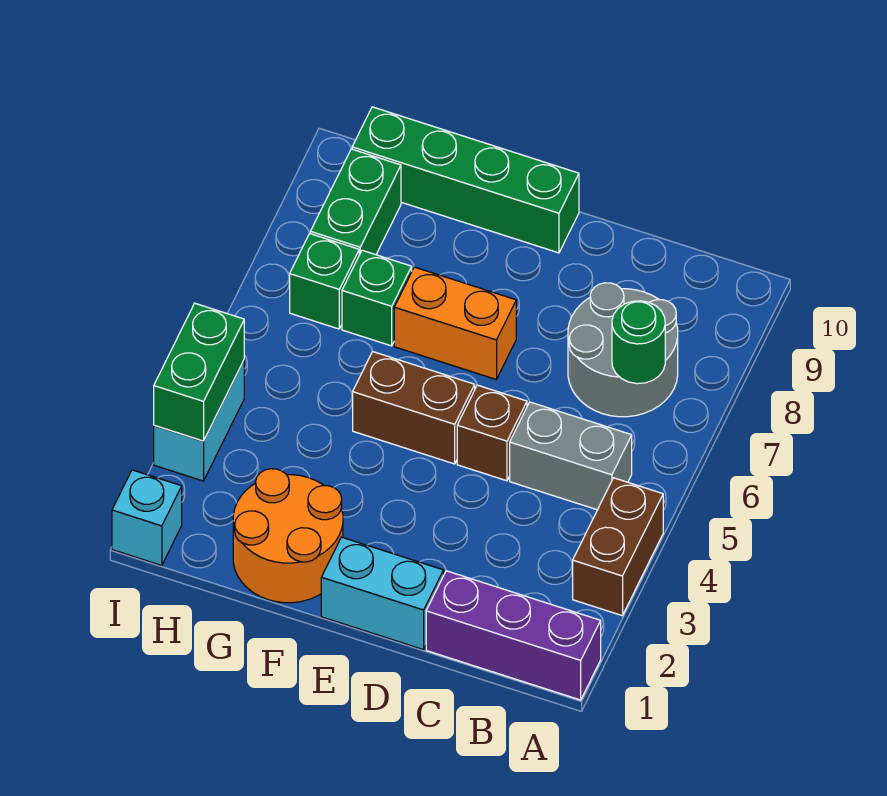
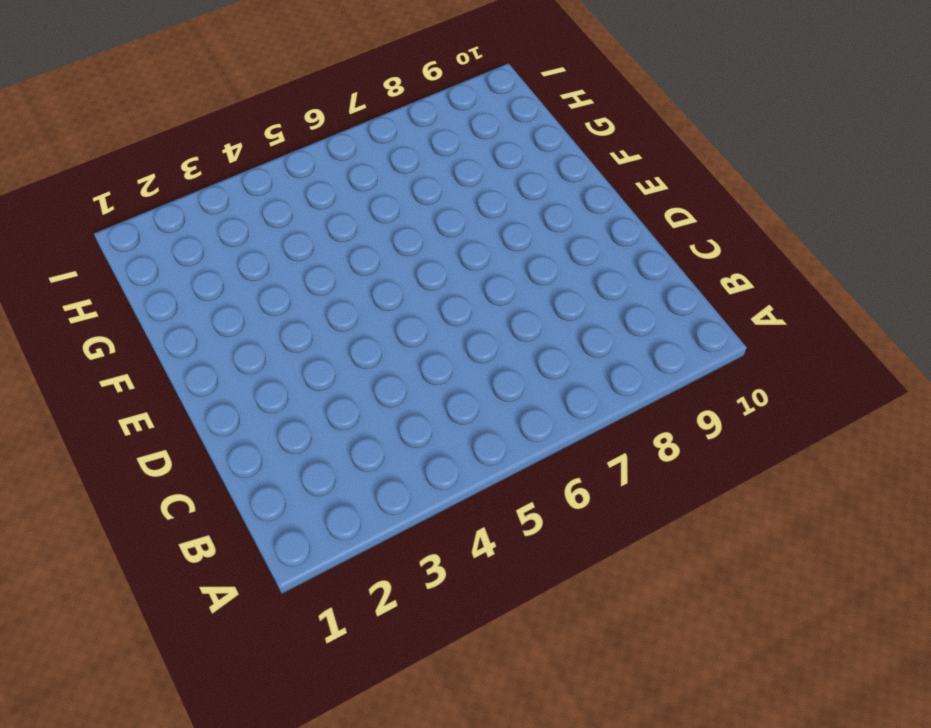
none -> purple brick A1:C1 level 1
none -> brown brick A3:A4 level 1
none -> grey brick B5:C5 level 1

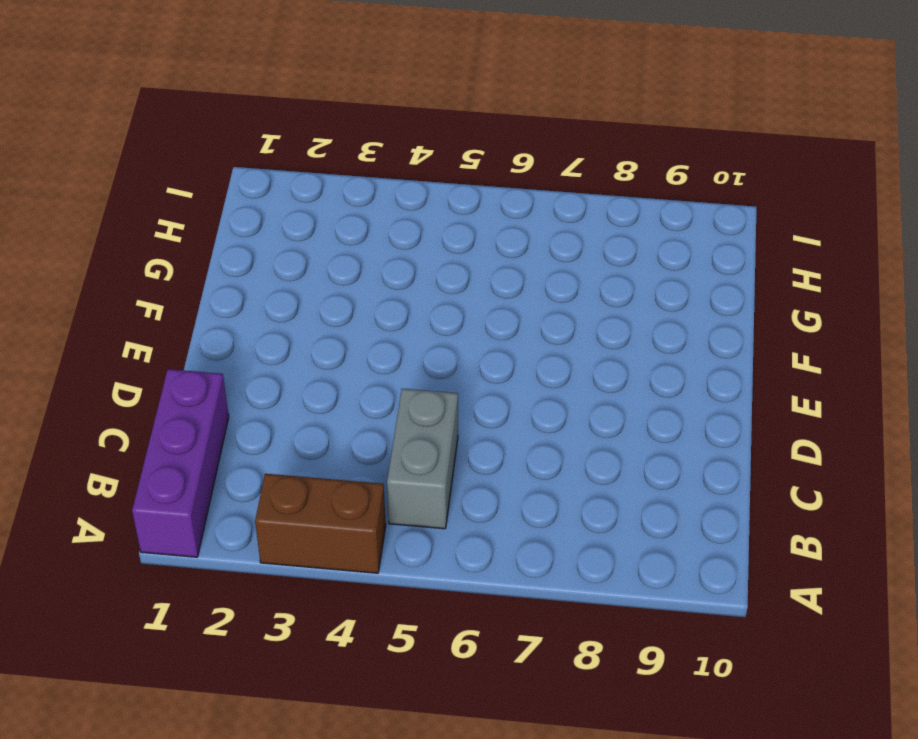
none -> grey round brick B7:C8 level 1
none -> cyan brick D1:E1 level 1
none -> brown brick D5 level 1

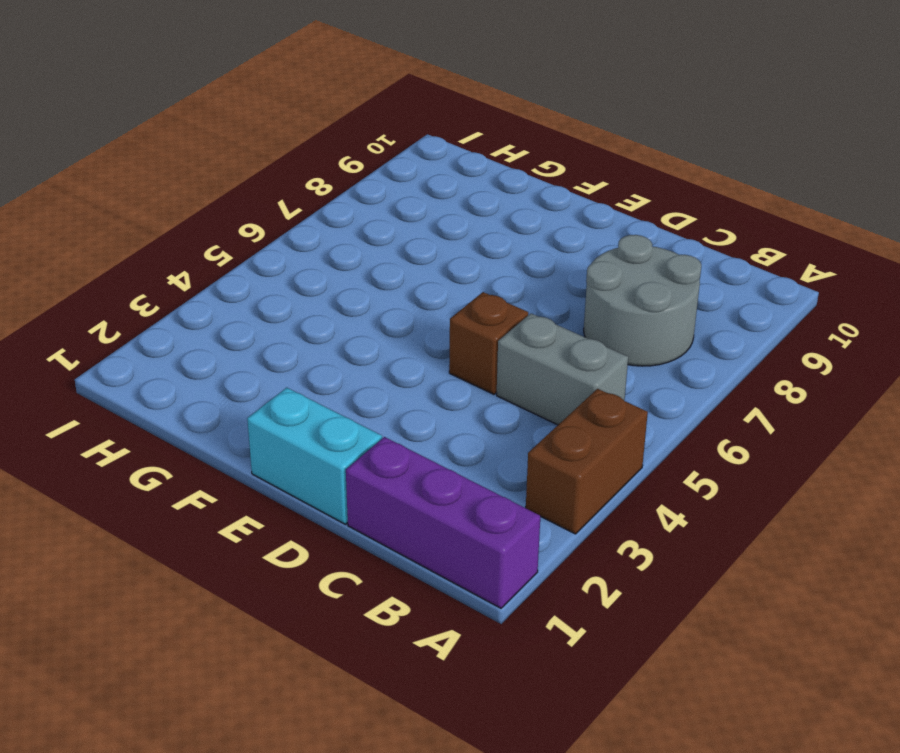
none -> brown brick E5:F5 level 1
none -> orange brick E7:F7 level 1
none -> green brick E10:H10 level 1

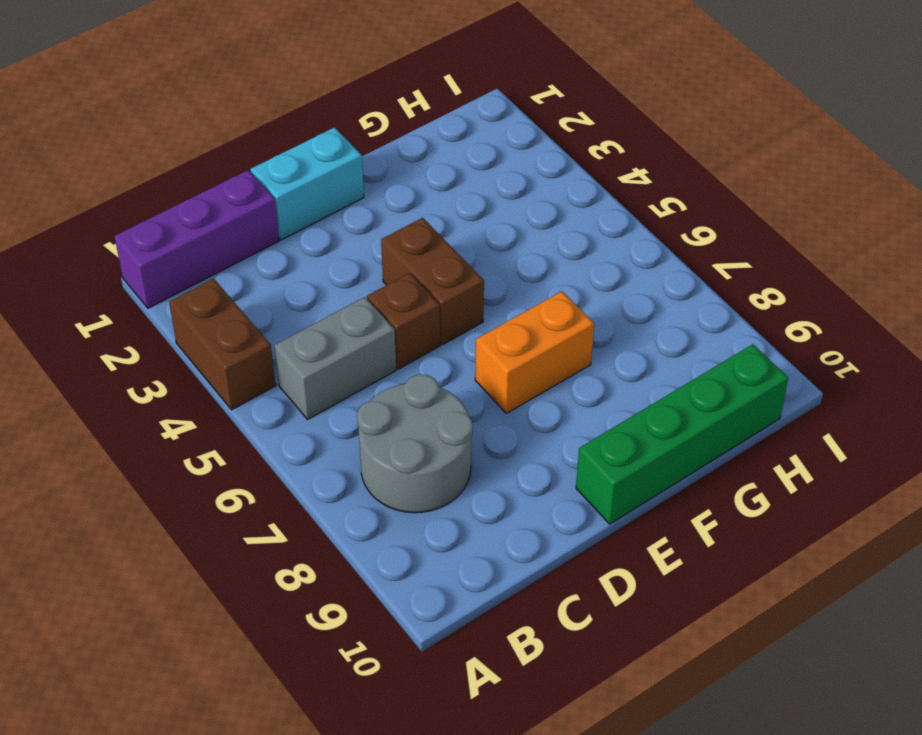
brown brick E4:E5 level 1 -> brown brick E5:F5 level 1
none -> orange round brick F1:G2 level 1
none -> green brick G7 level 1
none -> green brick H7 level 1

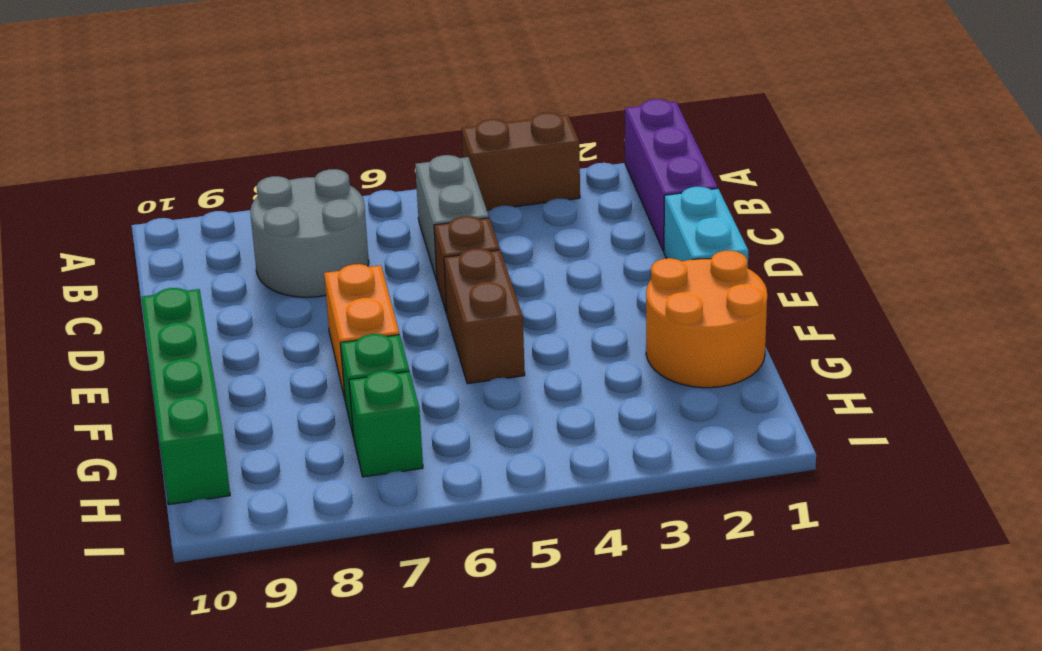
none -> green brick H8:H9 level 1
none -> cyan brick I1 level 1
none -> cyan brick I3:I4 level 1

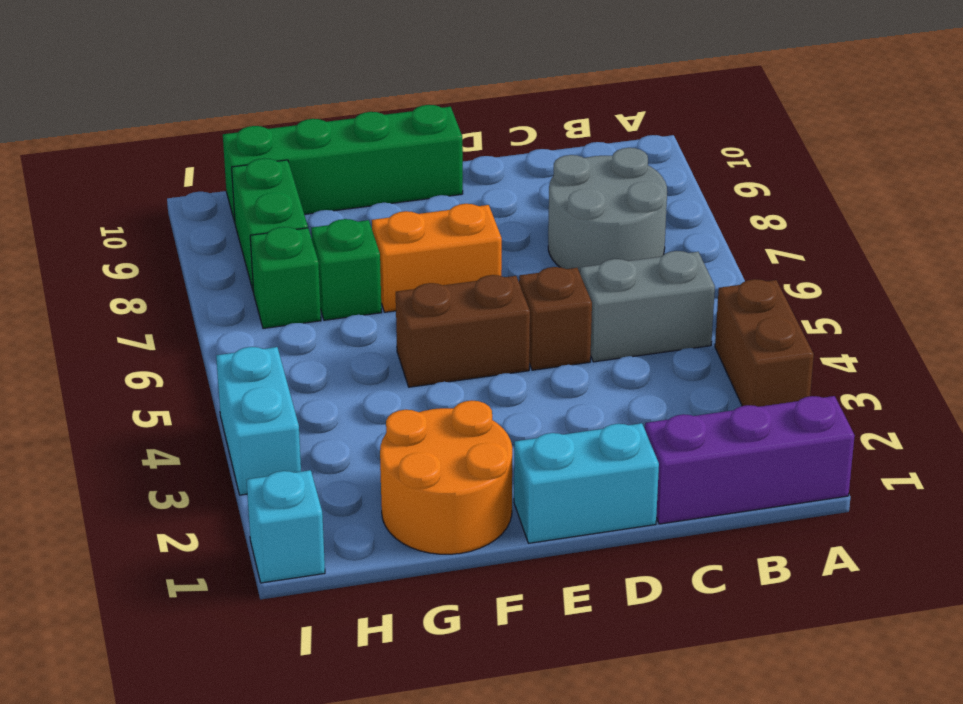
none -> green round brick B7 level 2
none -> green brick I3:I4 level 2

